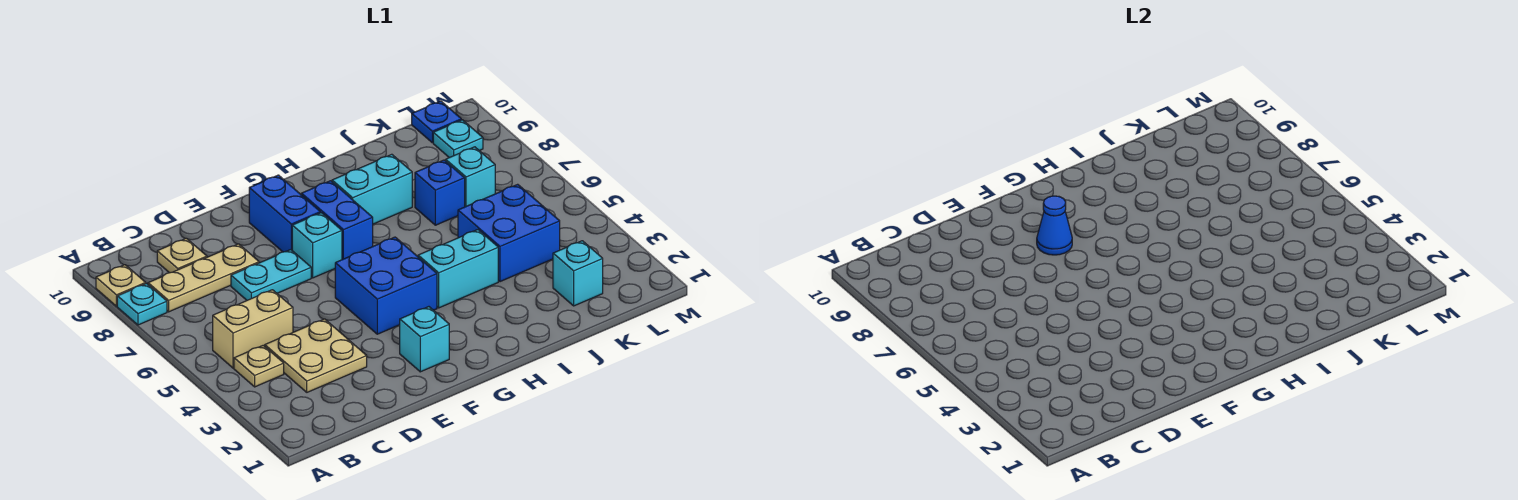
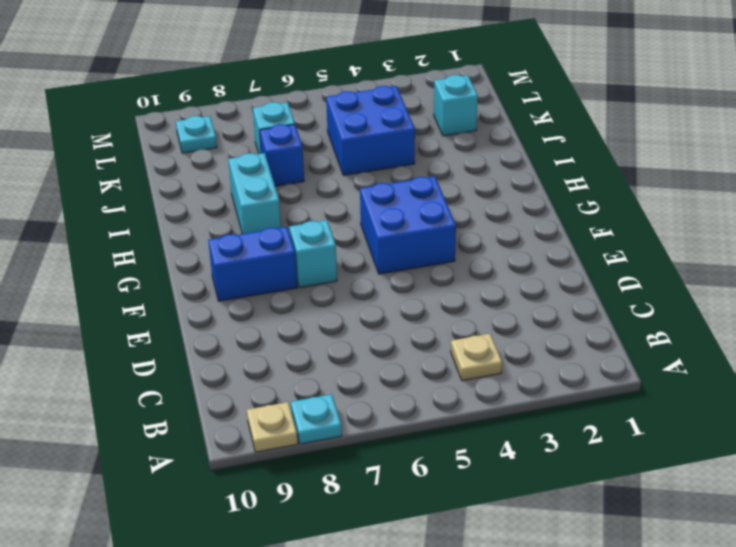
none -> tan brick B5:C5 level 1
none -> tan plate B8:D8 level 1
none -> tan plate C3:D4 level 1

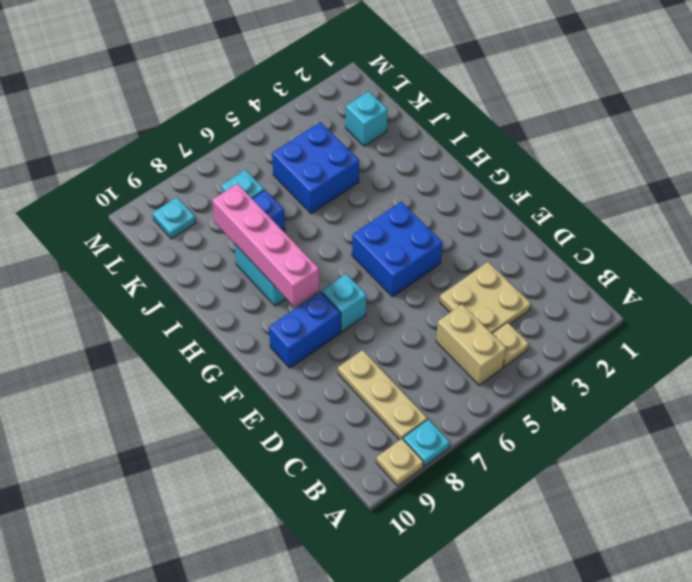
pink brick G8:J8 level 2 -> none
none -> tan plate C9 level 1
none -> cyan plate D7:E7 level 1
none -> cyan brick F2 level 1

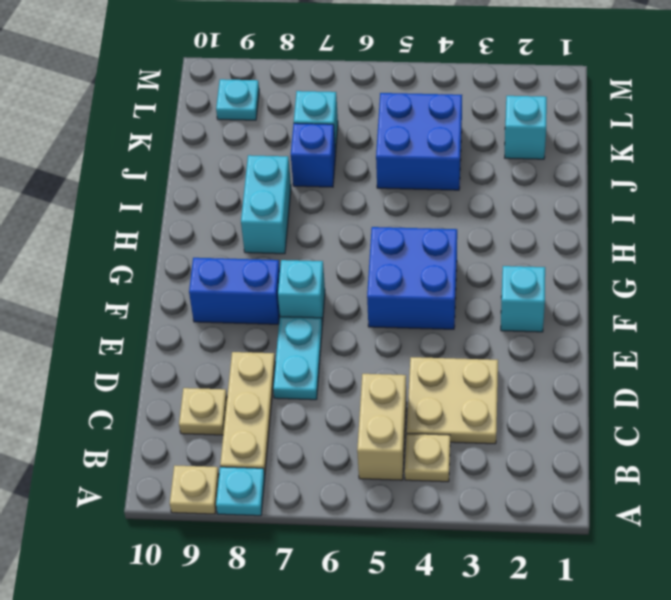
none -> blue brick G7:G8 level 1
none -> cyan brick H4:I4 level 1
none -> blue plate L10 level 1

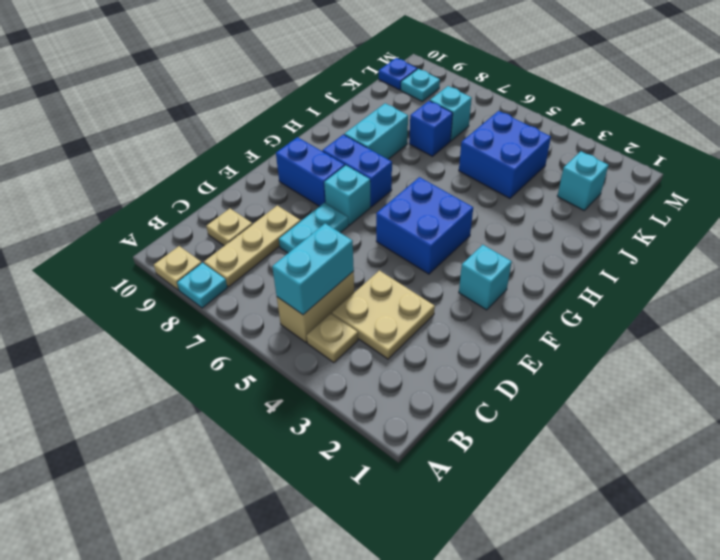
cyan brick B5:C5 level 2 -> cyan brick H4:I4 level 1
none -> blue cone F8 level 2

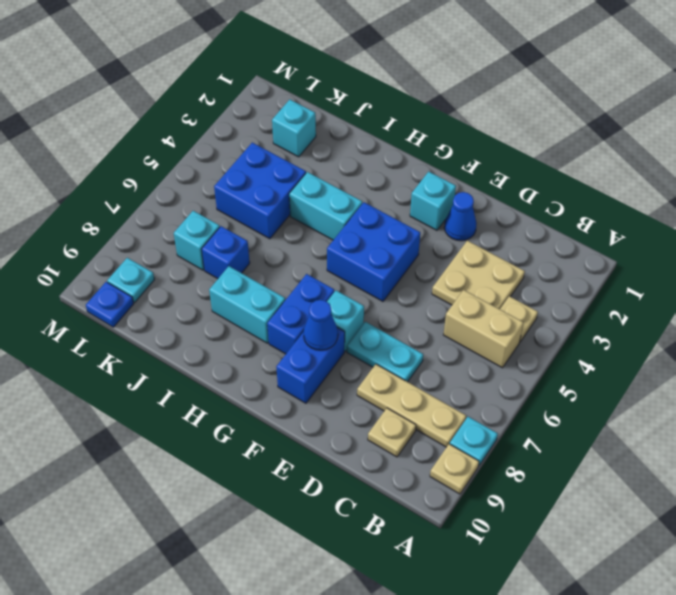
blue cone E2 level 1 -> none

